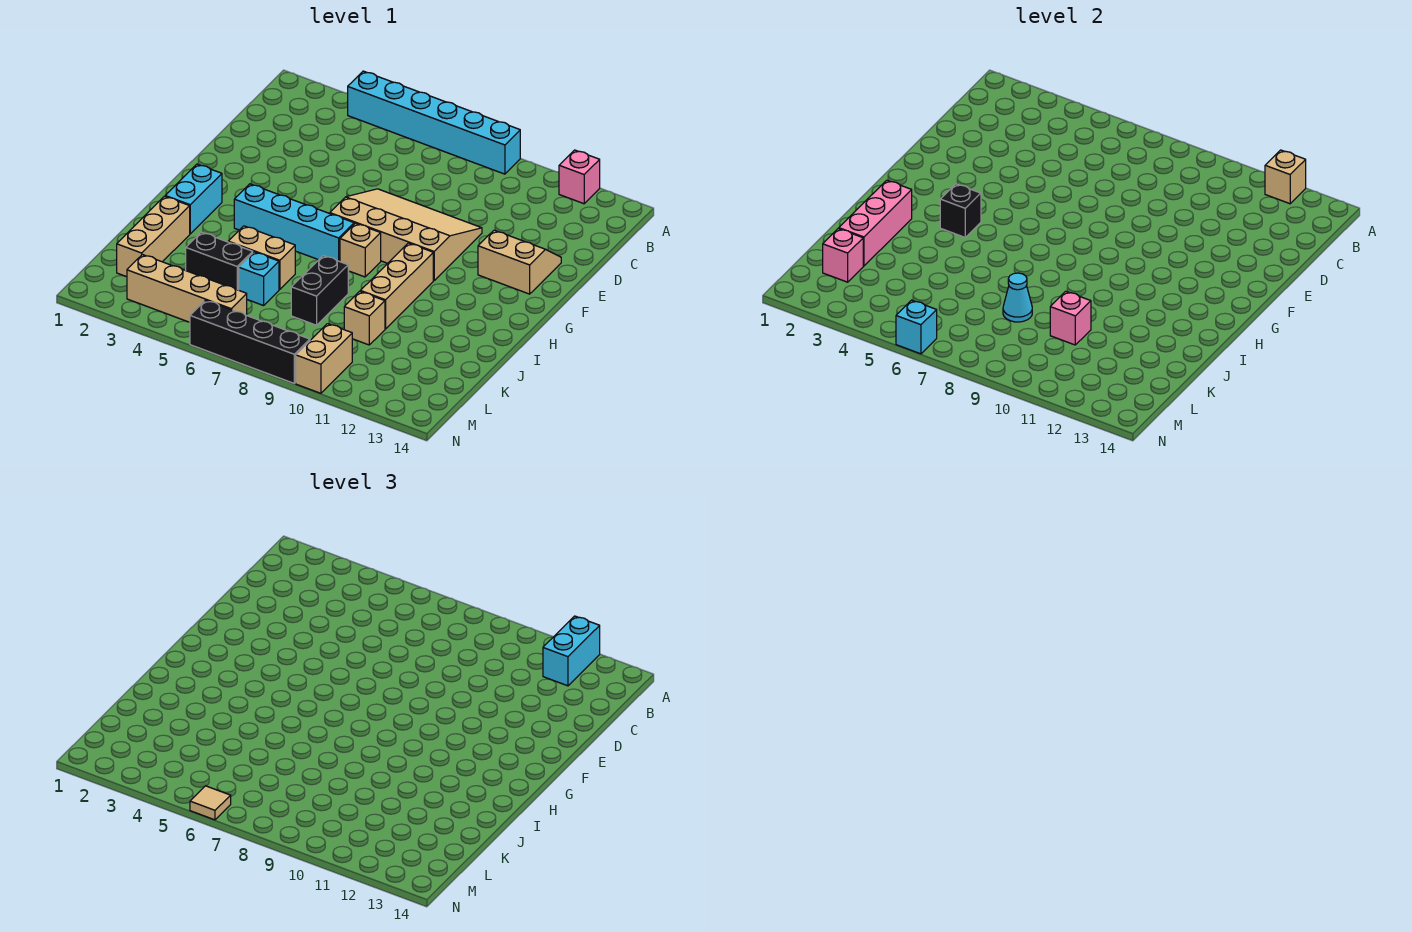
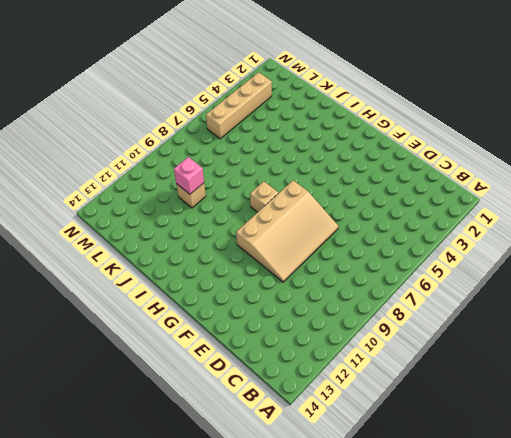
none -> cyan brick A4:A9 level 1
none -> pink brick A12 level 1
none -> tan slope E12:F13 level 1 top F

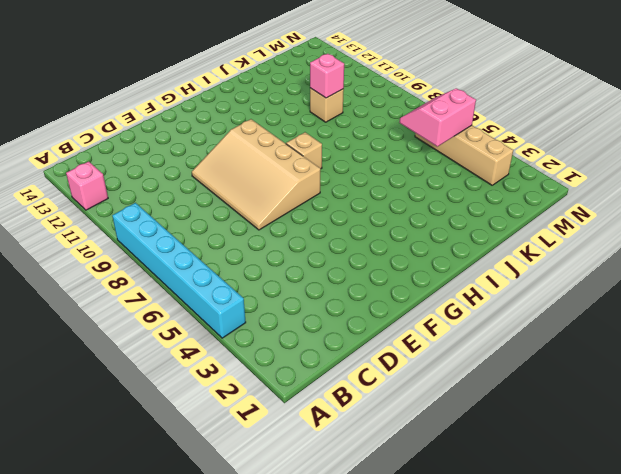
pink slope L5:M6 level 2 top 5 -> none
none -> tan slope E12:F13 level 1 top F
none -> cyan brick H2:I2 level 1
none -> cyan brick H4:H7 level 1

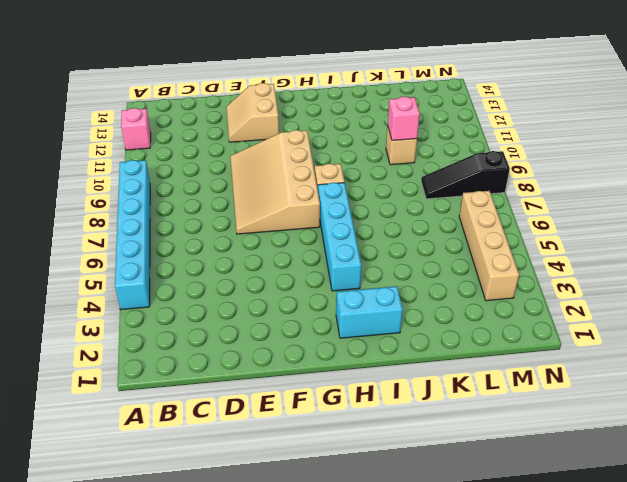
black slope L8:N8 level 1 top N -> black brick N6:N9 level 1
none -> tan brick H10:J10 level 1
none -> tan brick J2:L2 level 1
none -> tan brick J5:J6 level 1

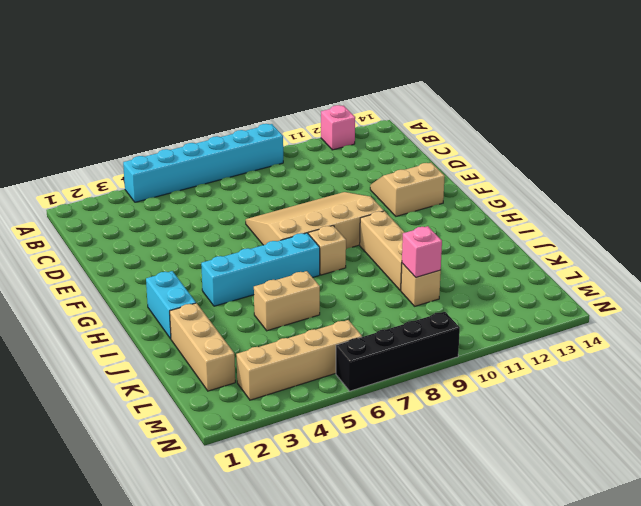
none -> black brick J8:K8 level 1
none -> black brick K4:K5 level 1
none -> cyan brick K6 level 1

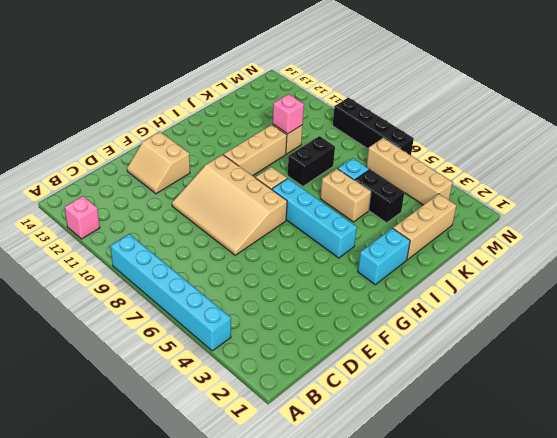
none -> tan brick M10:N10 level 1
none -> tan brick A12 level 2
none -> black brick H4 level 2

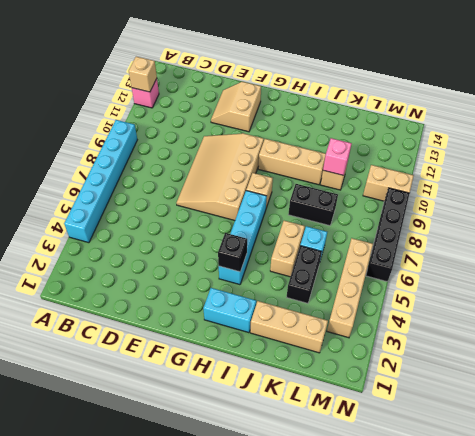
none -> pink brick I2:K2 level 2
none -> cyan cone K8 level 2
none -> pink brick L2 level 2

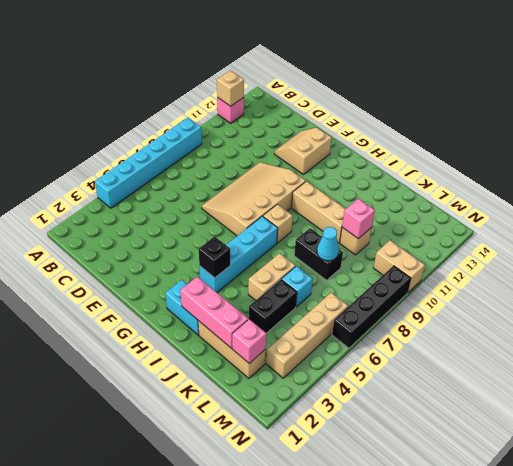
none -> cyan brick N6 level 2
none -> cyan brick A12:B12 level 3
none -> tan tile N6 level 3

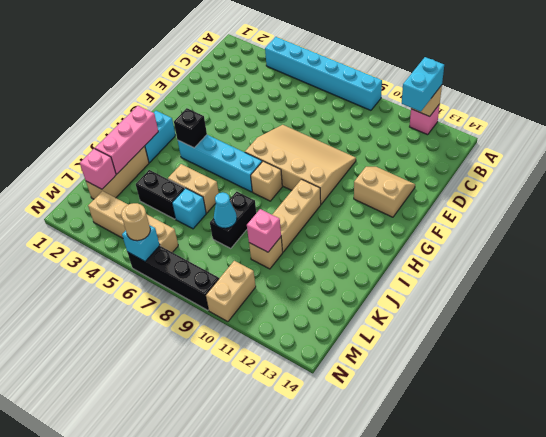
tan round brick N6 level 3 -> tan tile N6 level 3

